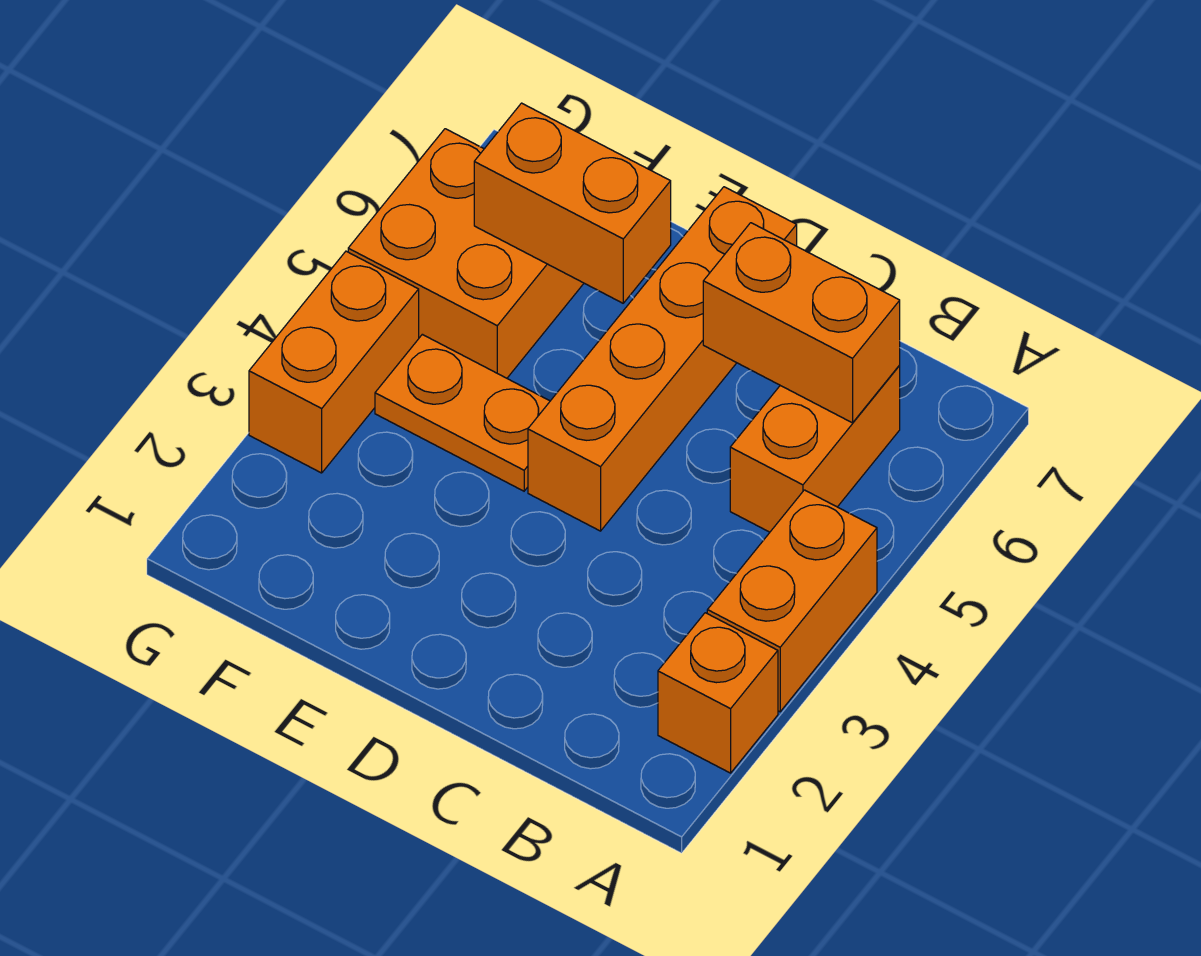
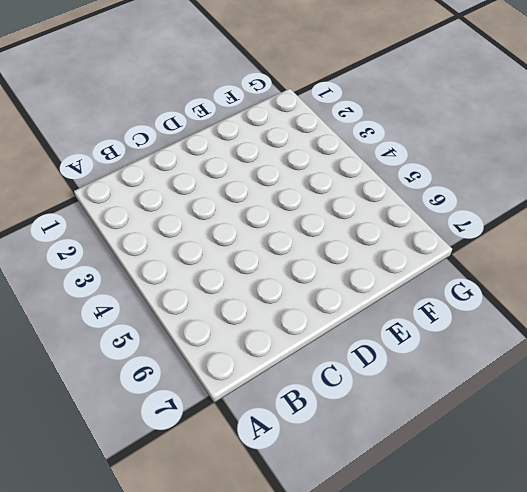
none -> orange brick A2 level 1
none -> orange brick A3:A4 level 1

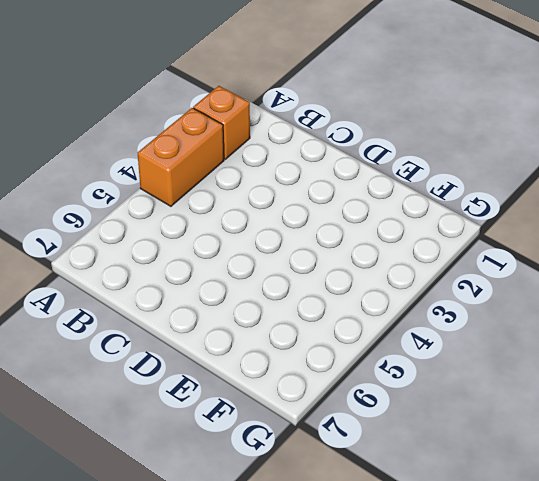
none -> orange brick B5:B6 level 1
none -> orange brick D4:D7 level 1

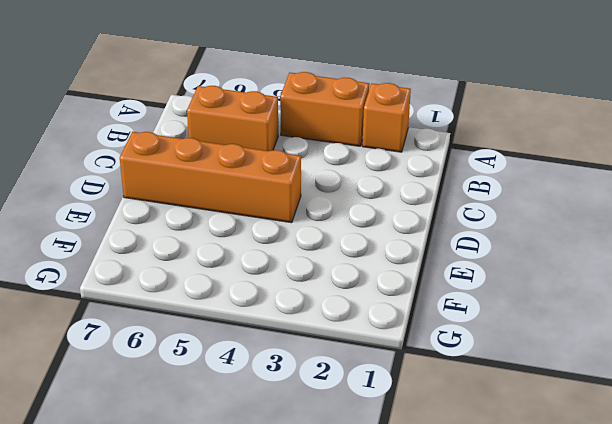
none -> orange plate E4:F4 level 1
none -> orange brick F5:G6 level 1

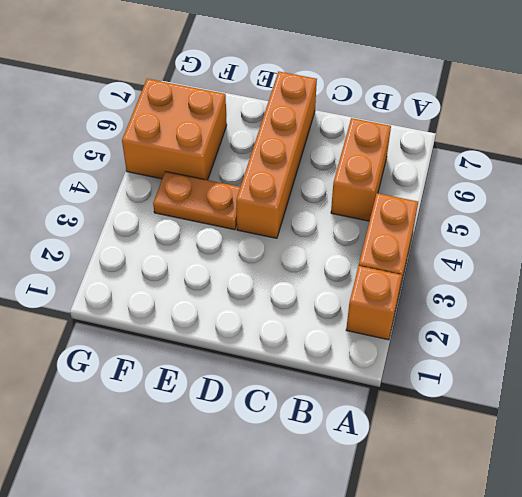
none -> orange brick G3:G4 level 1
none -> orange brick B6:C6 level 2

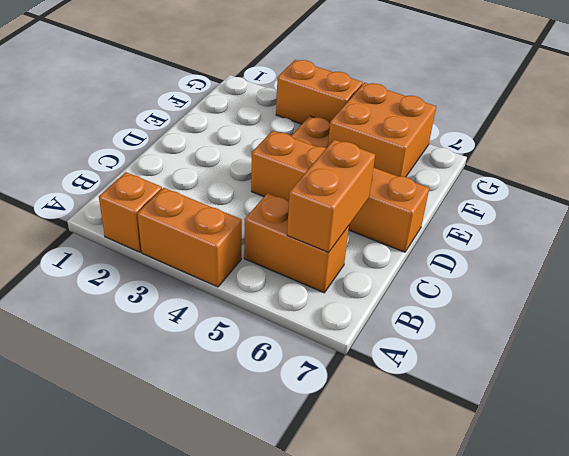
none -> orange brick E6:F6 level 2

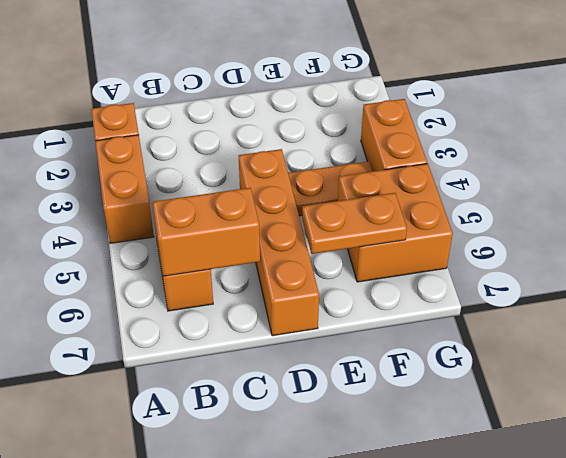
orange plate E6:F6 level 2 -> orange brick E6:F6 level 2

